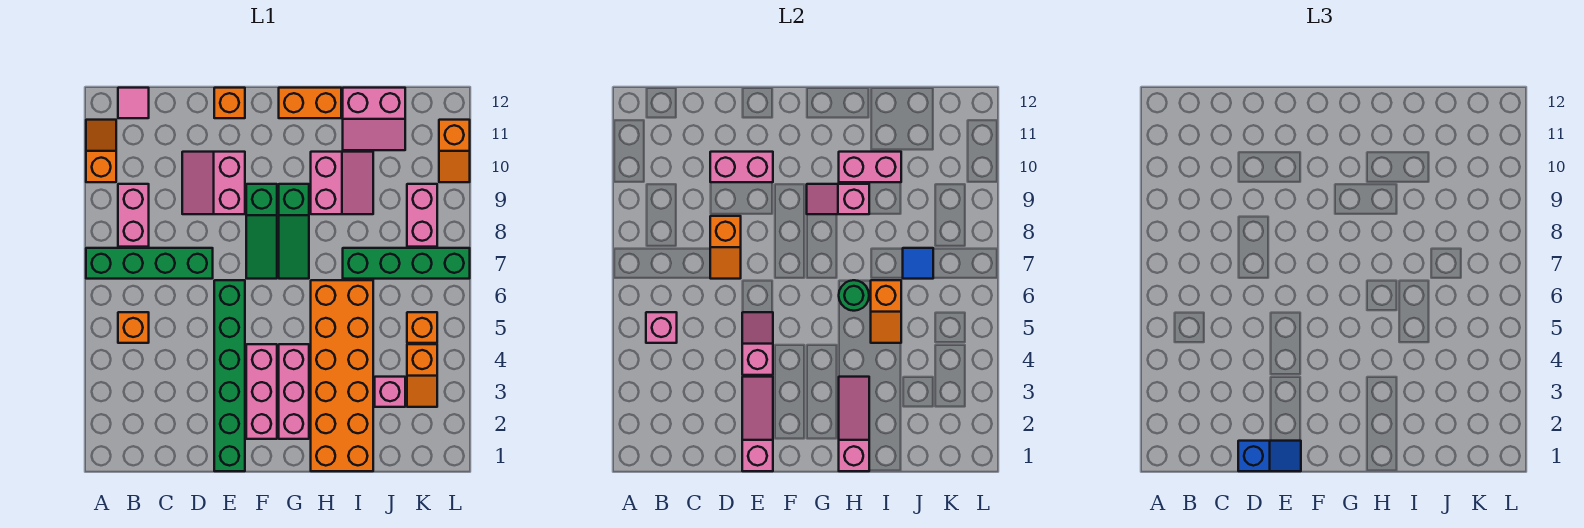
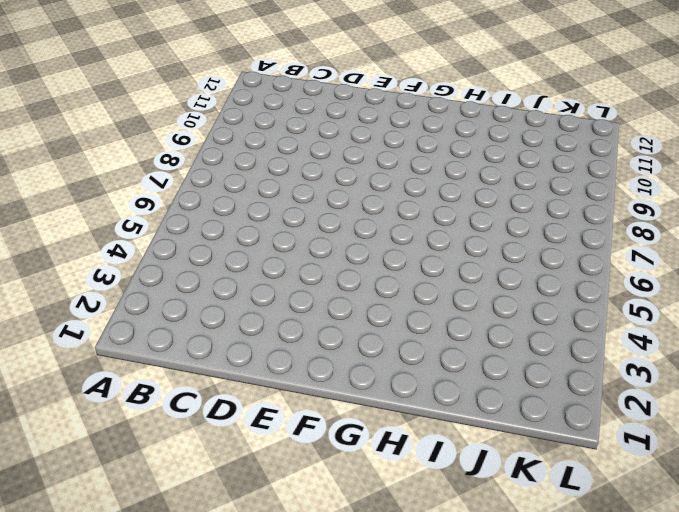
none -> green brick A7:D7 level 1
none -> orange slope A10:A11 level 1 top 10
none -> orange brick B5 level 1
none -> pink brick B8:B9 level 1

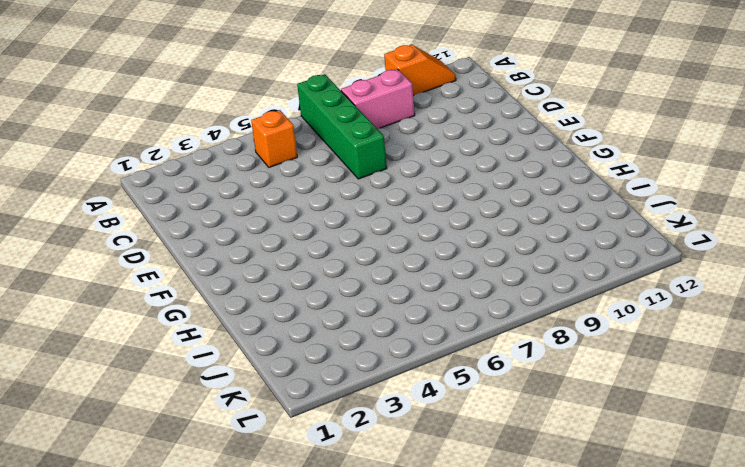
none -> pink tile B12 level 1
none -> pink slope D9:E10 level 1 top E
none -> green brick E1:E6 level 1
none -> orange brick E12 level 1

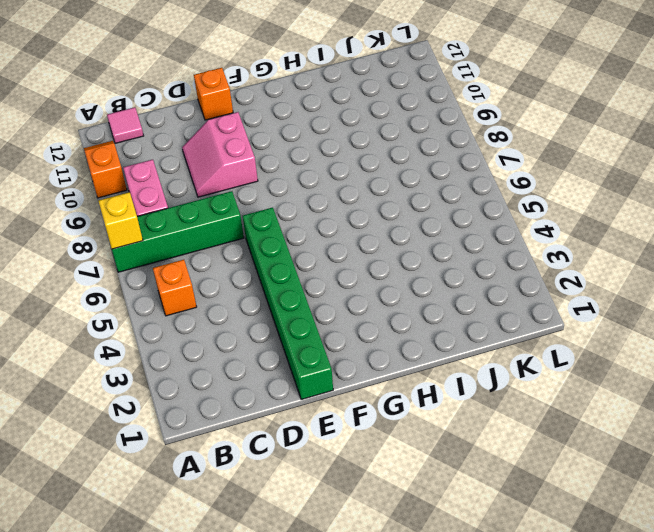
yellow brick A7 level 2 -> none
none -> pink brick F2:F4 level 1
none -> green slope F7:F9 level 1 top 9
none -> pink brick G2:G4 level 1
none -> green slope G7:G9 level 1 top 9

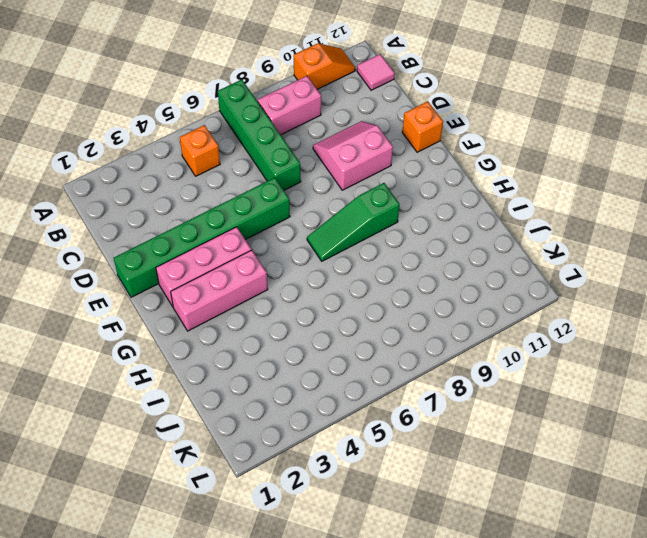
none -> green slope F7:F9 level 1 top 9
none -> orange brick G12:H12 level 1
none -> orange brick H1:I6 level 1
none -> pink slope H9:I10 level 1 top H

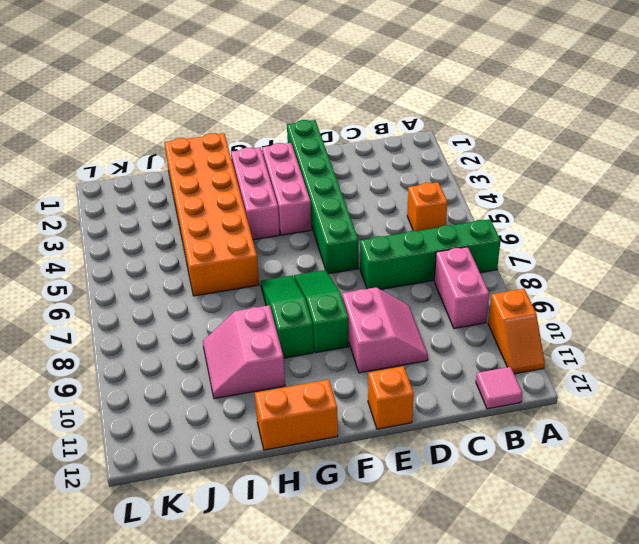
none -> green brick I7:L7 level 1
none -> pink slope I11:J12 level 1 top 12
none -> pink brick J3 level 1
none -> orange slope K3:K4 level 1 top 4

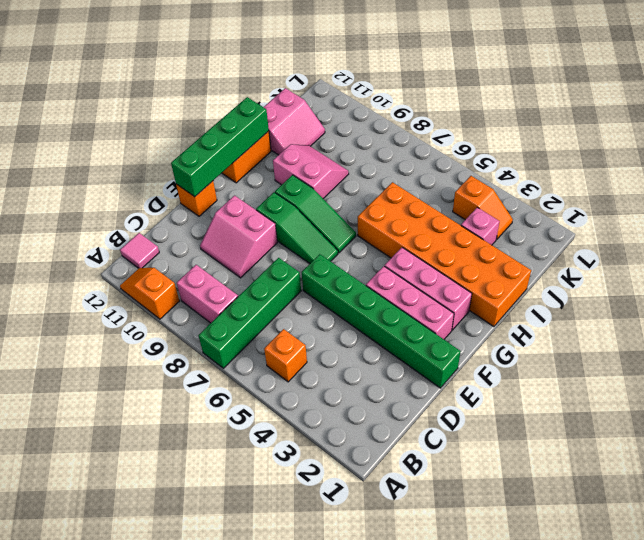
green brick E12:H12 level 2 -> green brick I7:L7 level 1
none -> orange brick K5 level 1
none -> pink brick K8:K9 level 1
none -> orange slope L10:L11 level 1 top 11
none -> pink brick B5 level 2

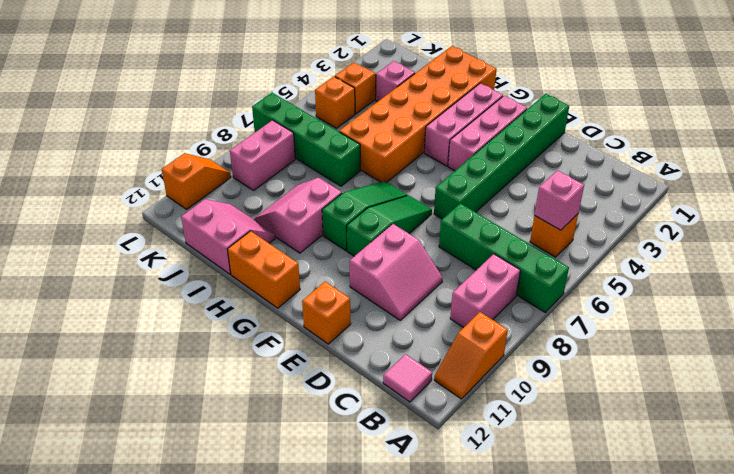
none -> orange slope D7:D8 level 2 top 8
none -> pink brick D10:E10 level 2
none -> pink slope E1:E3 level 2 top 1
none -> pink slope E4:E5 level 2 top 4

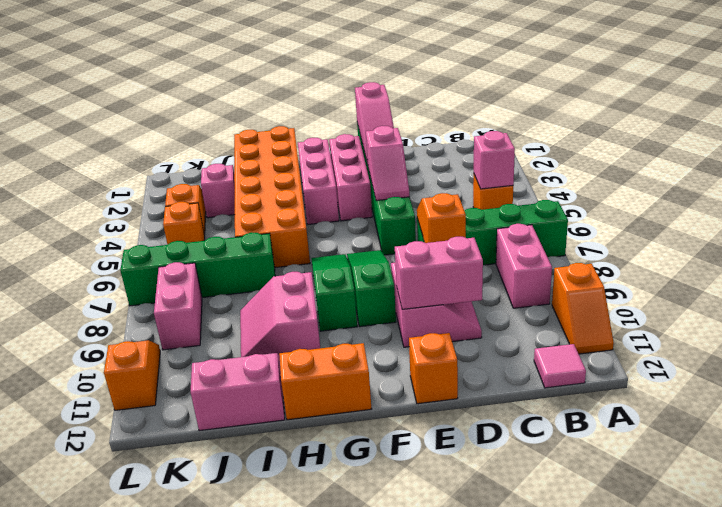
none -> pink slope G9:H9 level 2 top H
none -> pink slope H1:H3 level 2 top 1
none -> green round brick H6 level 2
none -> pink brick H10:I10 level 2

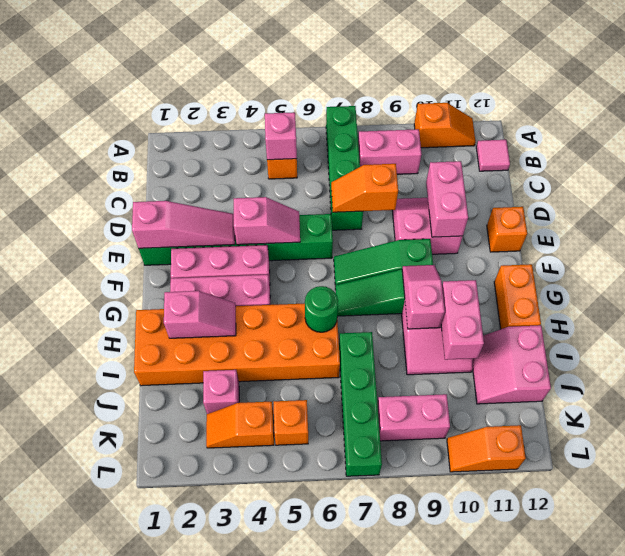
pink slope H2:H3 level 2 top 2 -> pink slope H1:H3 level 2 top 1
none -> orange slope I5:I6 level 2 top 6
none -> blue tile J7 level 2
none -> blue slope D1:E1 level 3 top D

